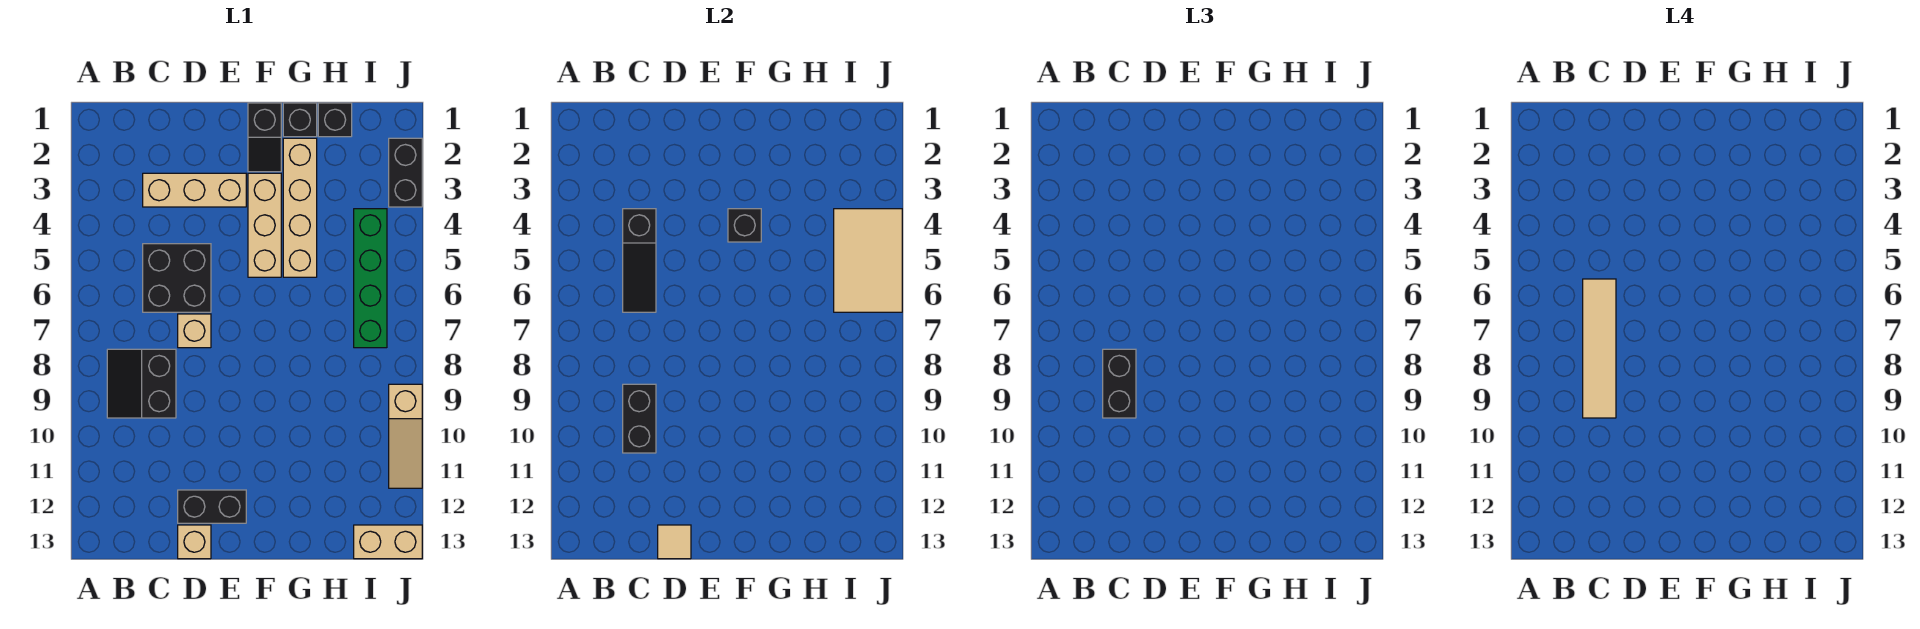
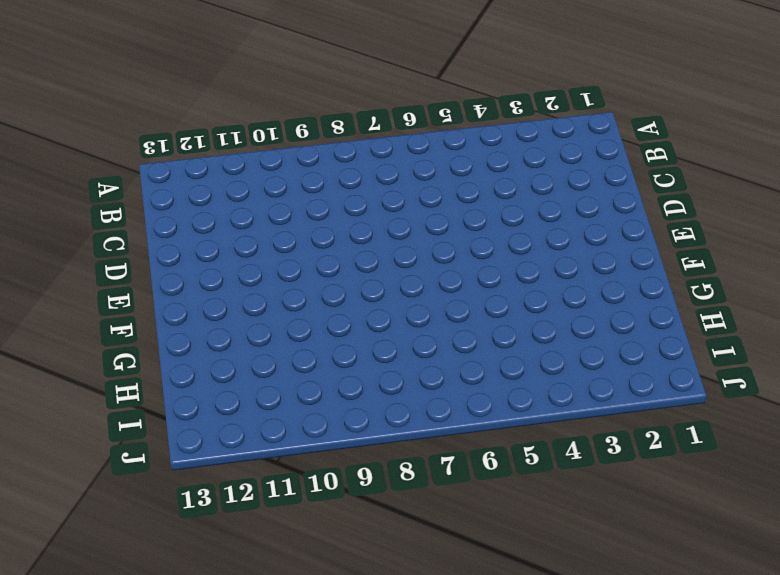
none -> black slope B8:C9 level 1 top C
none -> tan brick C3:E3 level 1
none -> black brick C5:D6 level 1

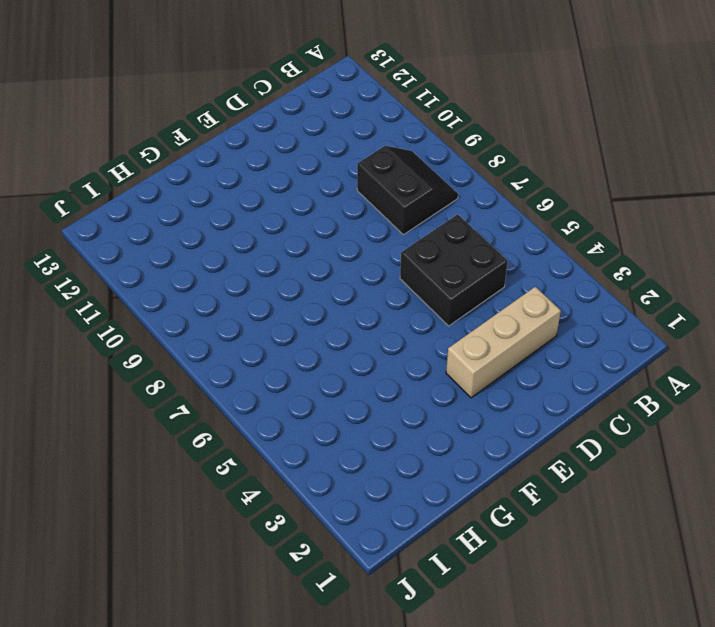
none -> tan brick D7 level 1
none -> black brick D12:E12 level 1
none -> tan brick D13 level 1

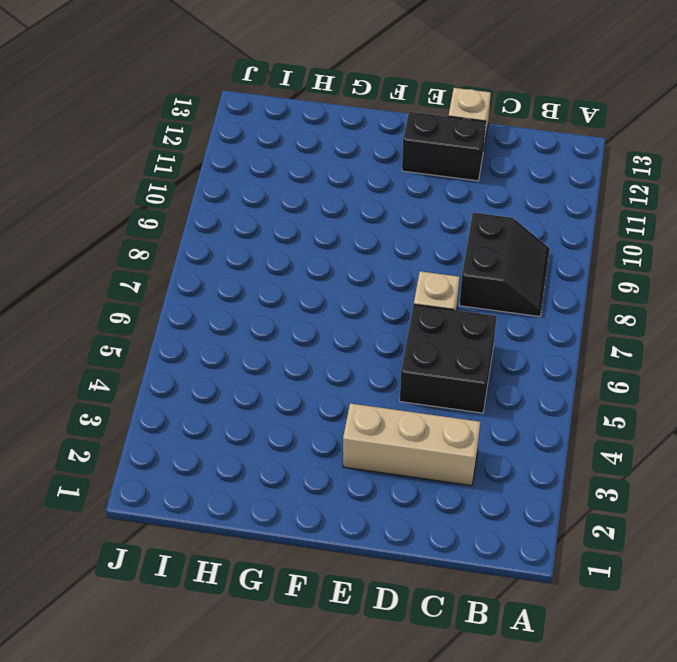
none -> black slope F1:F2 level 1 top 1
none -> tan brick F3:F5 level 1
none -> black brick G1 level 1

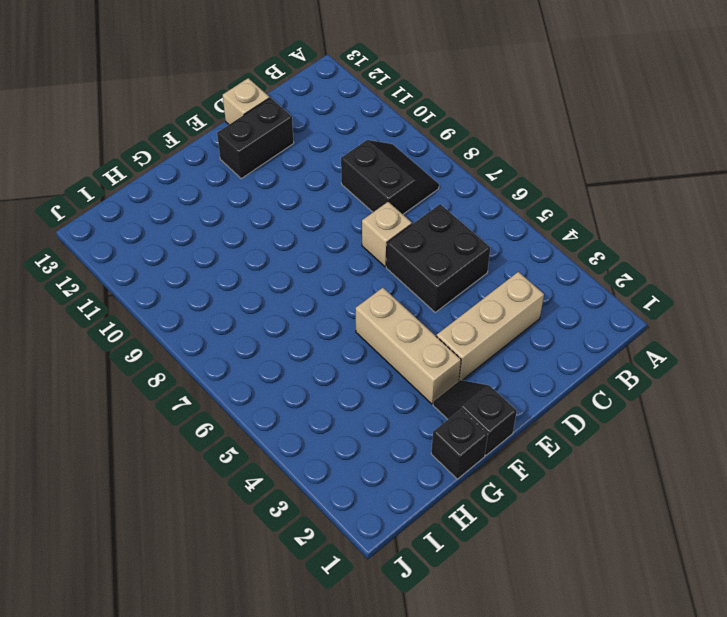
none -> tan brick G2:G5 level 1
none -> black brick H1 level 1
none -> green brick I4:I7 level 1

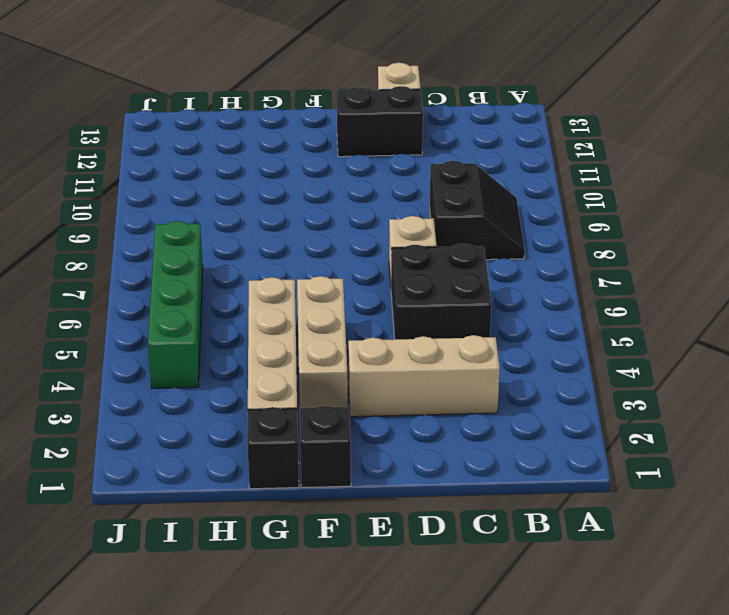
none -> black brick H1 level 1
none -> tan brick I13:J13 level 1
none -> black brick J2:J3 level 1

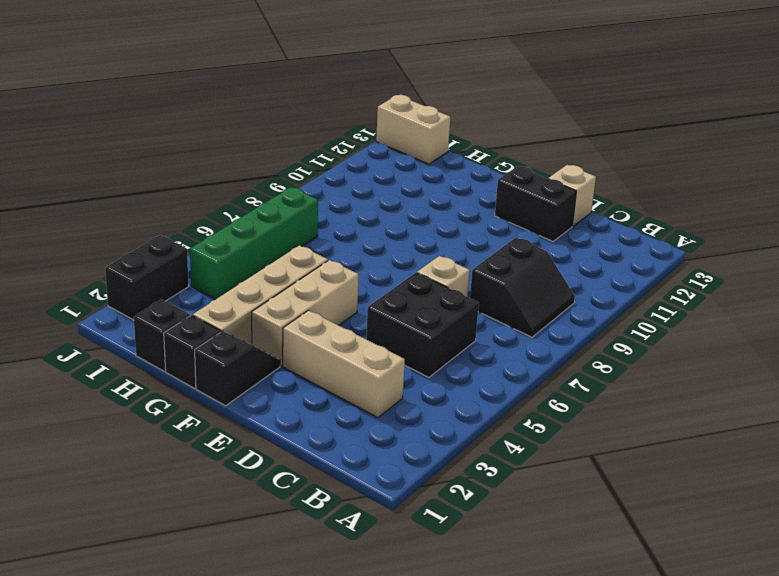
none -> tan slope J9:J11 level 1 top 9
none -> black slope C4:C6 level 2 top 4
none -> black brick C9:C10 level 2

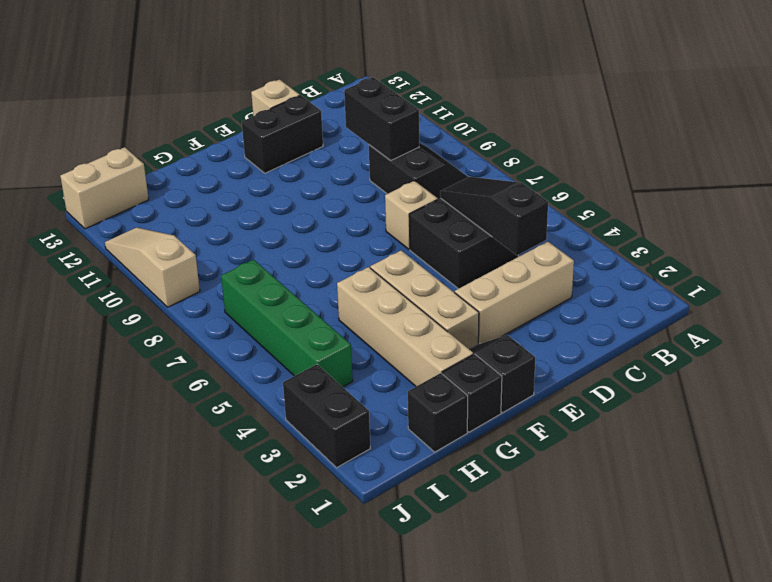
none -> tan tile D13 level 2
none -> black brick F4 level 2
none -> tan tile I4:J6 level 2

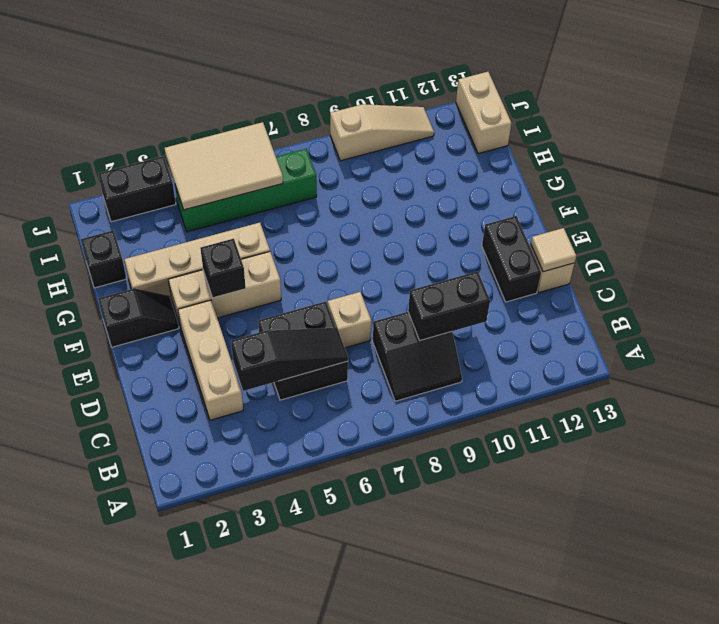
none -> black brick G1 level 1
none -> black brick C8:C9 level 3
none -> tan tile C6:C9 level 4

